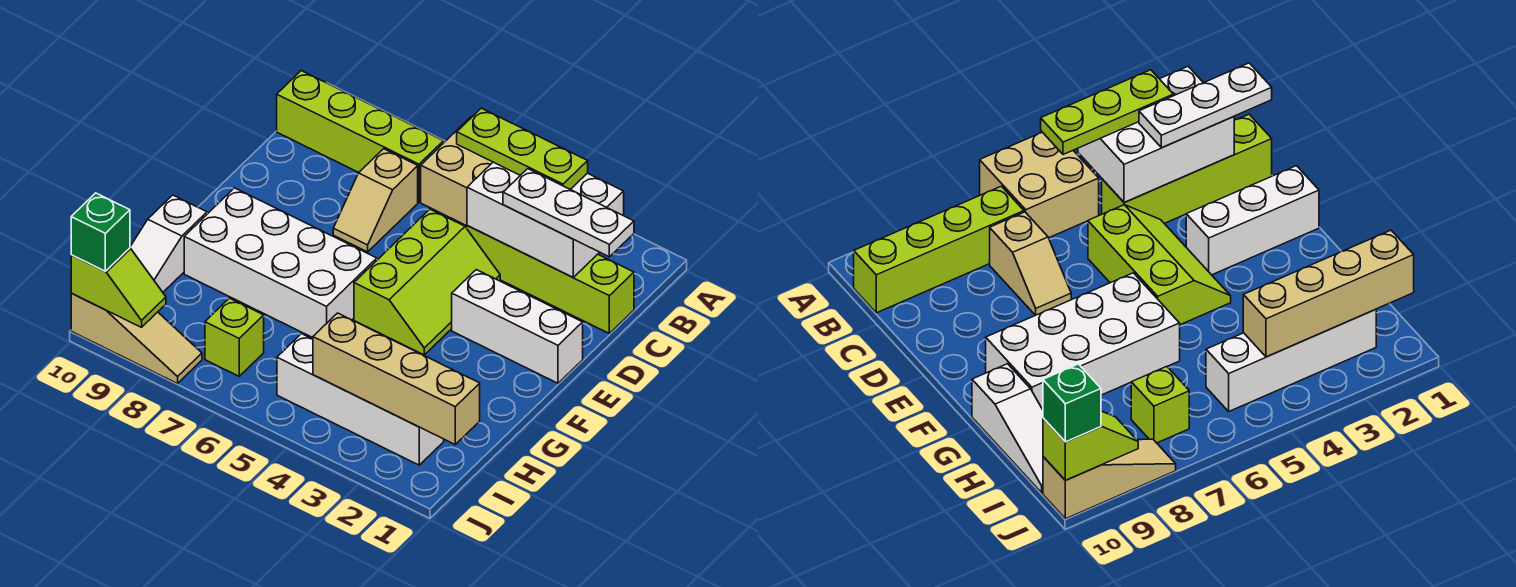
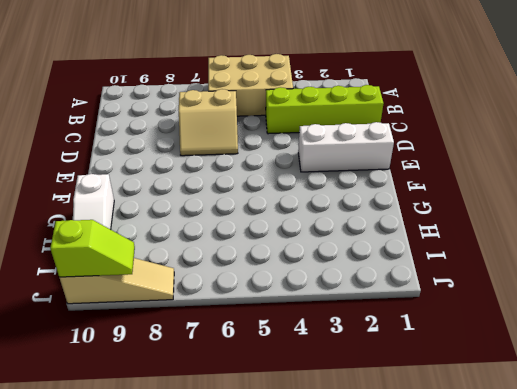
tan brick A4:B6 level 1 -> tan brick A5:B6 level 1
tan slope C6:D7 level 1 top C -> tan slope C7:D7 level 1 top C
none -> lime brick B7:B10 level 1
none -> lime slope D4:F5 level 1 top 5
none -> white brick F6:G9 level 1

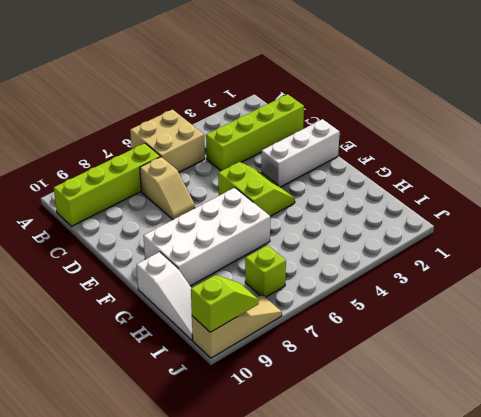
lime slope E4:F5 level 1 top 5 -> lime slope D4:F5 level 1 top 5
none -> white brick I2:I5 level 1
none -> white brick B2:C4 level 2
none -> tan brick I1:I4 level 2

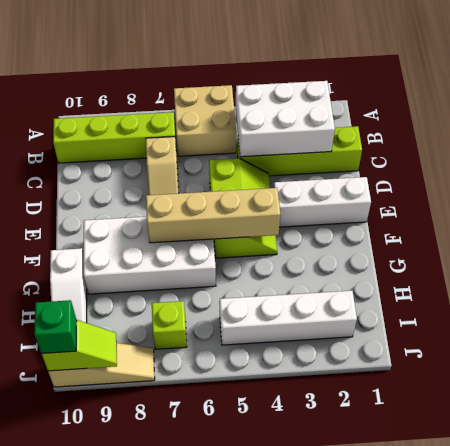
tan brick F4:F7 level 2 -> tan brick I1:I4 level 2
none -> lime plate B3:B5 level 3
none -> white plate C1:C3 level 3

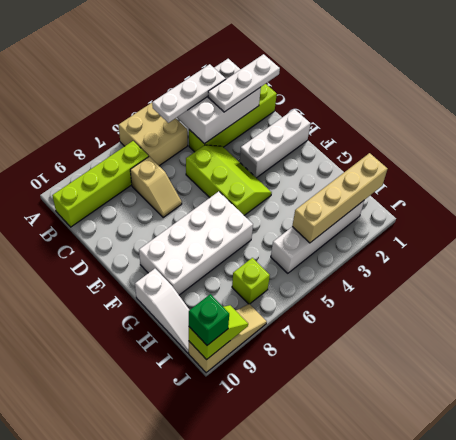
white plate B3:B5 level 3 -> lime plate B3:B5 level 3

